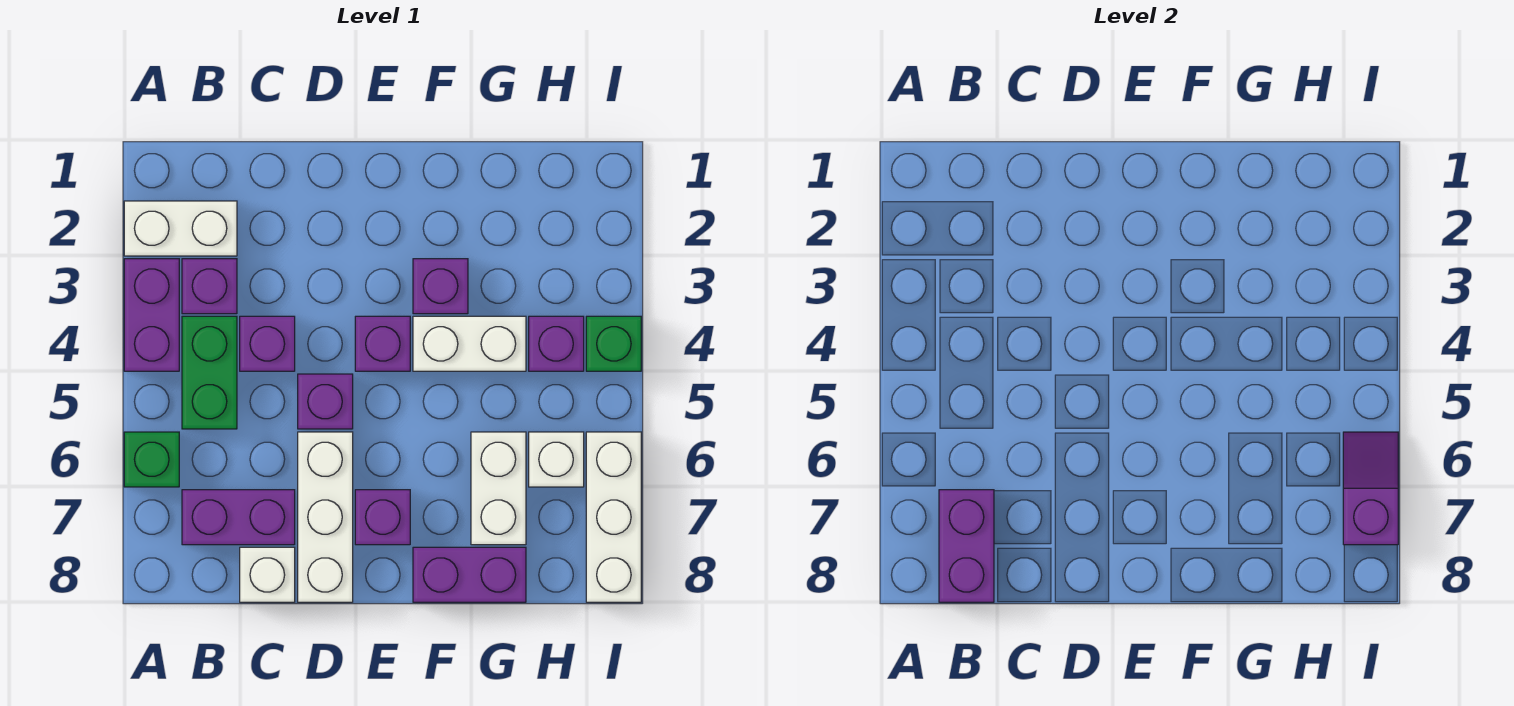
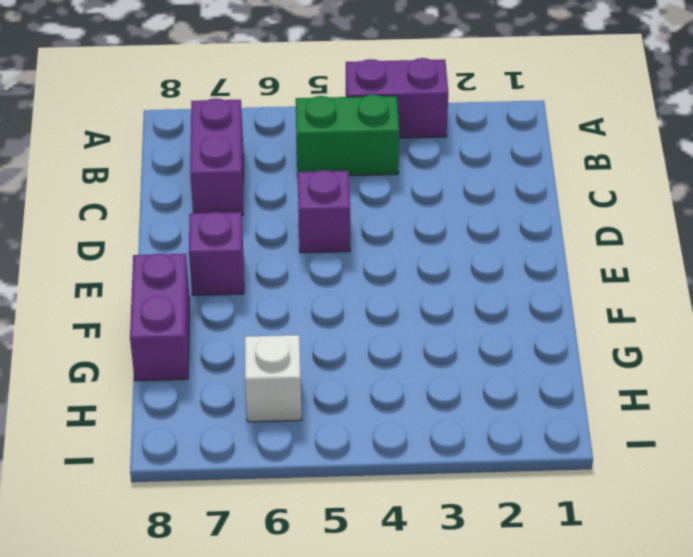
none -> white brick A2:B2 level 1
none -> green brick A6 level 1
none -> purple brick B3 level 1

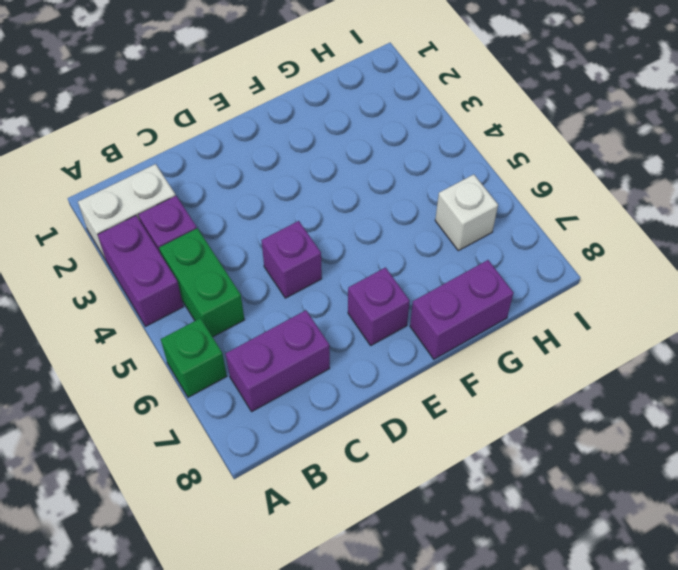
none -> purple brick C4 level 1
none -> white brick C8 level 1
none -> white brick D6:D8 level 1

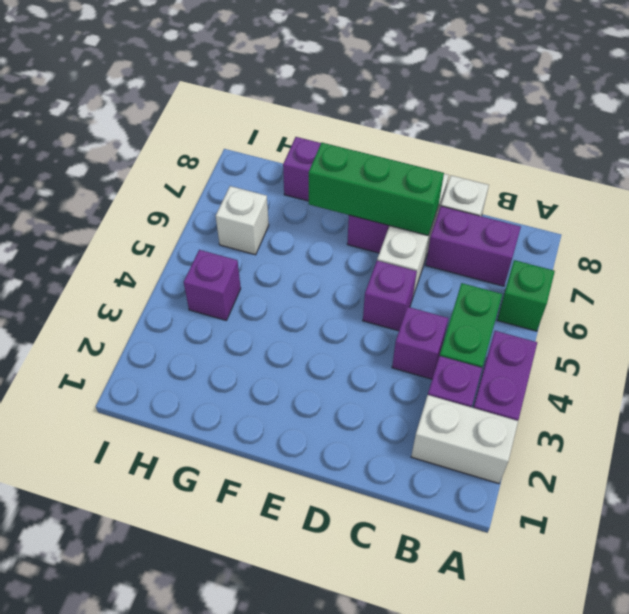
green brick D7:F7 level 2 -> none
none -> purple brick E4 level 1
none -> purple brick F3 level 1
none -> white brick F4:G4 level 1

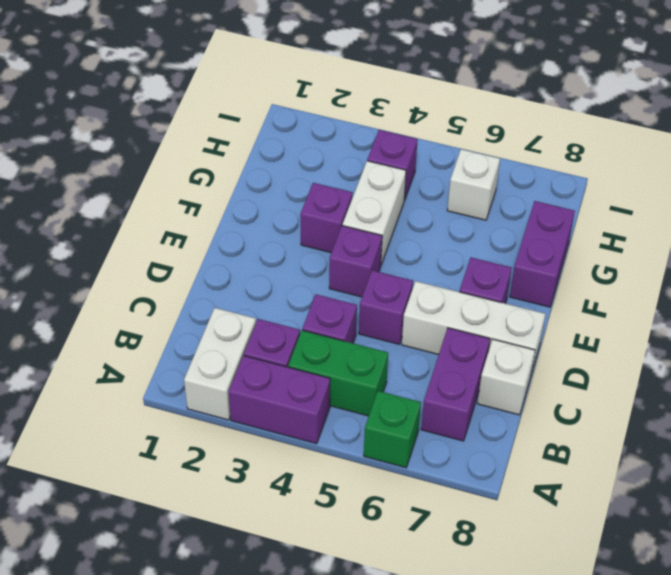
none -> white brick G6:G7 level 1
none -> green brick I4 level 1
none -> white brick I6:I8 level 1

